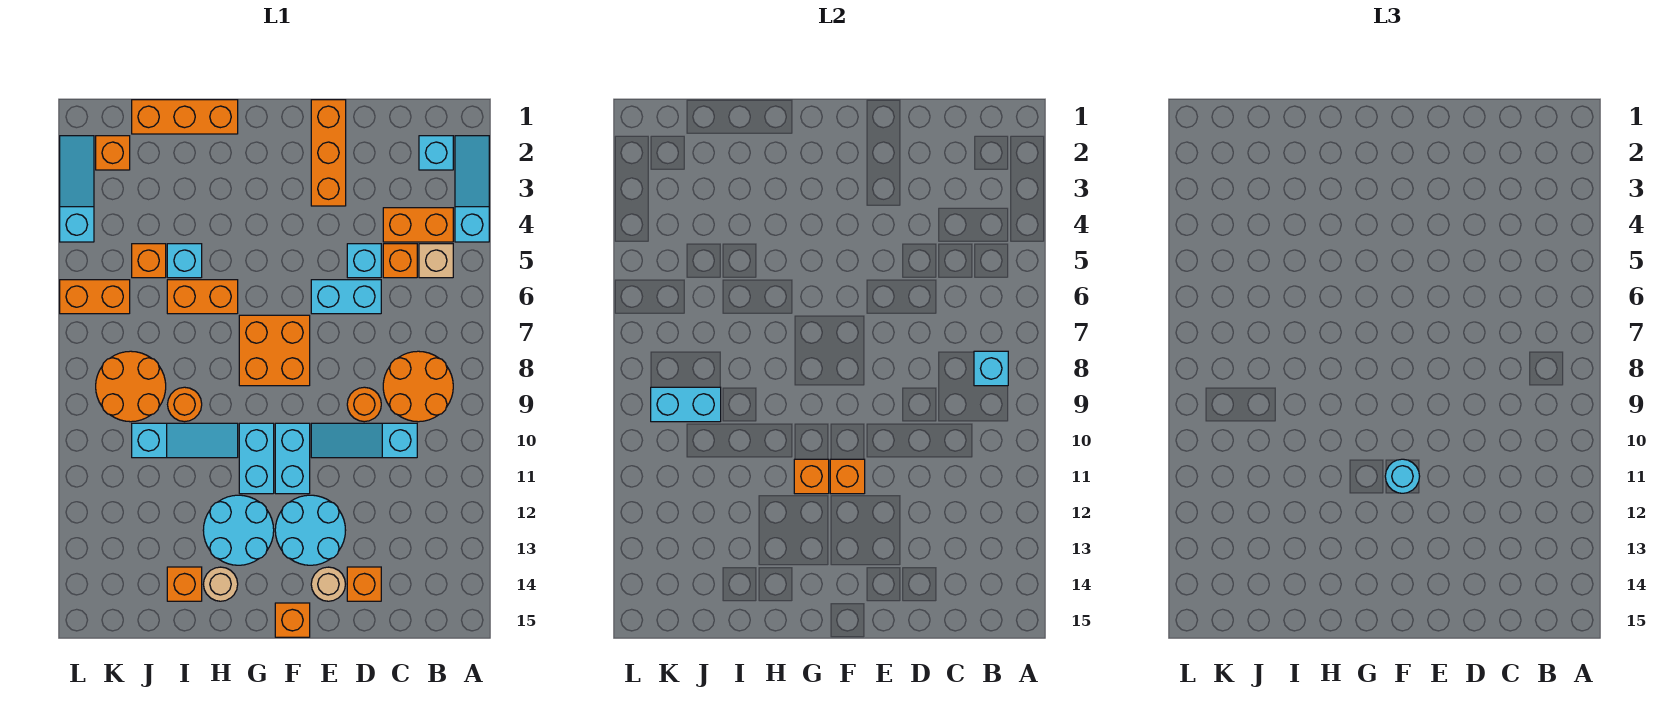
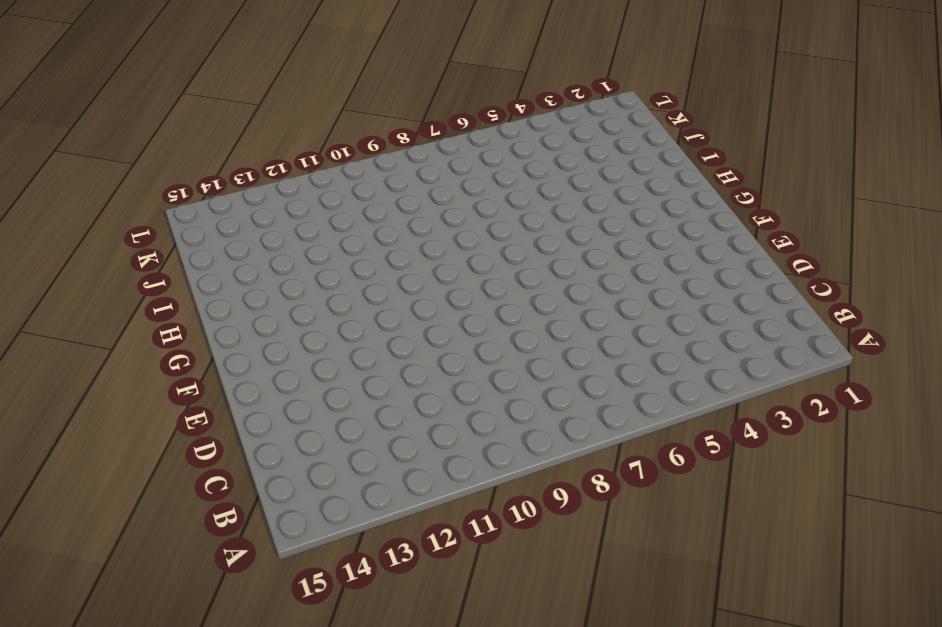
none -> cyan slope A2:A4 level 1 top 4
none -> cyan brick B2 level 1
none -> orange brick B4:C4 level 1
none -> tan brick B5 level 1

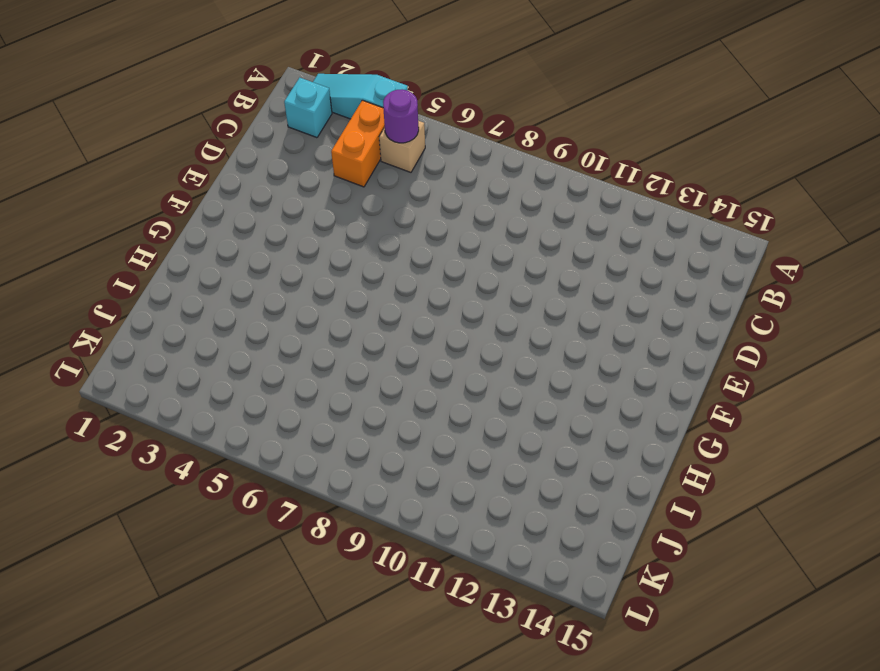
purple round brick B5 level 2 -> none
none -> orange round brick B8:C9 level 1
none -> orange brick C5 level 1
none -> cyan slope C10:E10 level 1 top C
none -> cyan brick D5 level 1

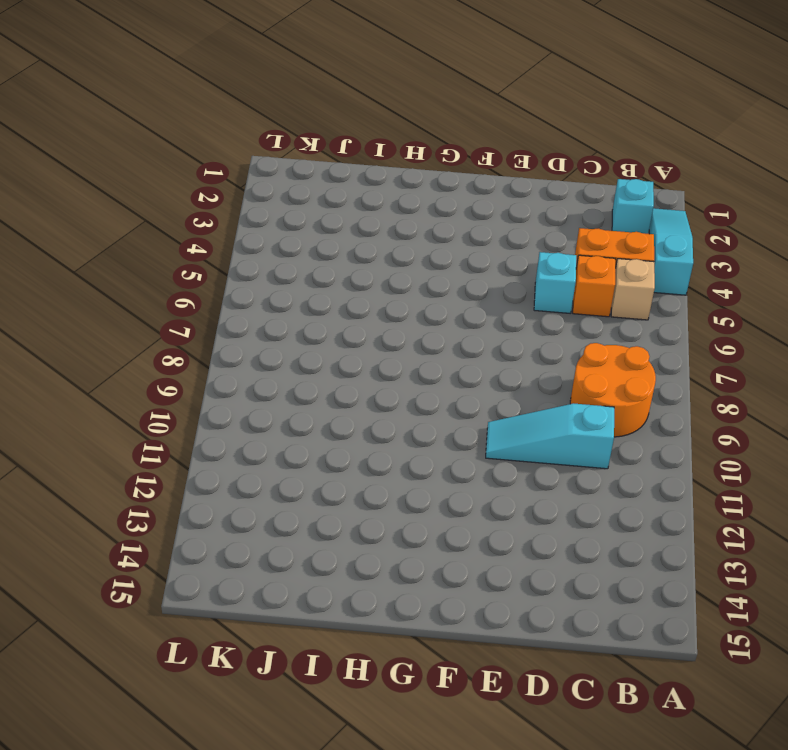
none -> cyan brick D6:E6 level 1
none -> orange round brick D9 level 1
none -> orange brick D14 level 1
none -> orange brick E1:E3 level 1

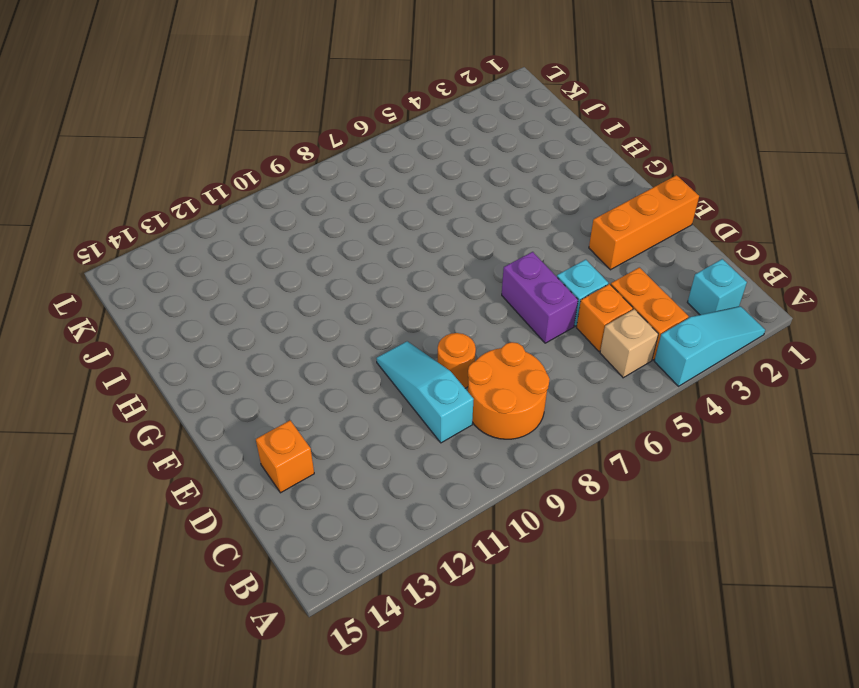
purple brick D6:E6 level 1 -> cyan brick D6:E6 level 1
none -> cyan round brick E12:F13 level 1
none -> tan round brick E14 level 1
none -> orange brick F7:G8 level 1
none -> cyan brick F10:F11 level 1

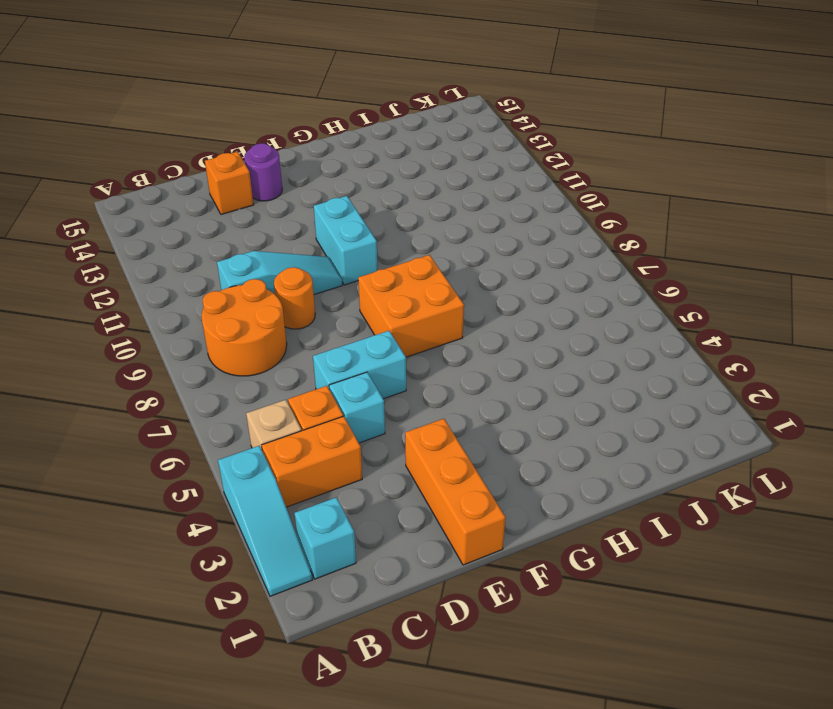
purple round brick E14 level 1 -> tan round brick E14 level 1
none -> cyan round brick E12:F13 level 1
none -> orange brick F15 level 1
none -> cyan brick G10:G11 level 1
none -> cyan round brick G12:H13 level 1

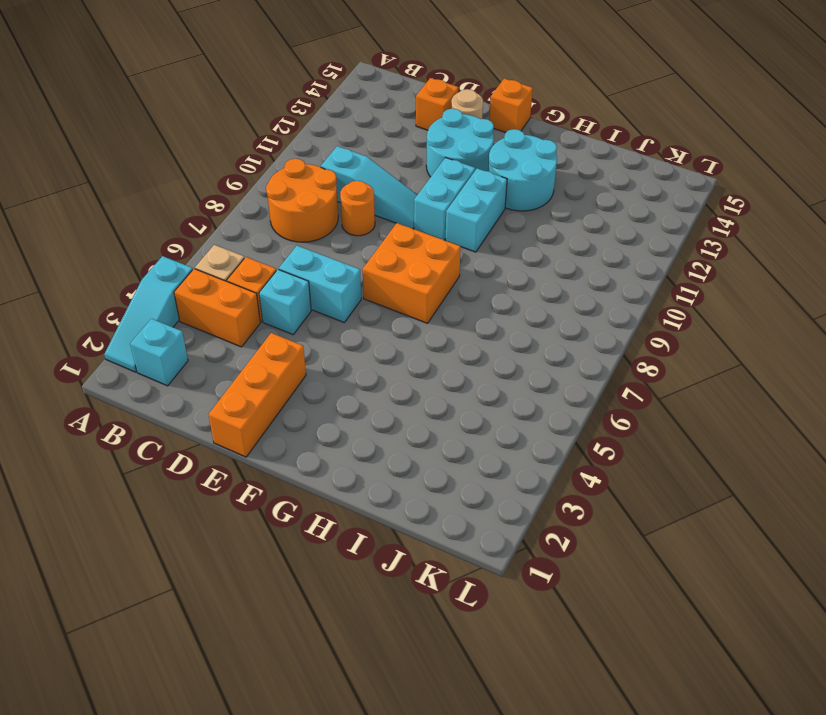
none -> orange brick H1:J1 level 1
none -> orange brick H6:I6 level 1
none -> cyan slope H10:J10 level 1 top J
none -> tan round brick H14 level 1

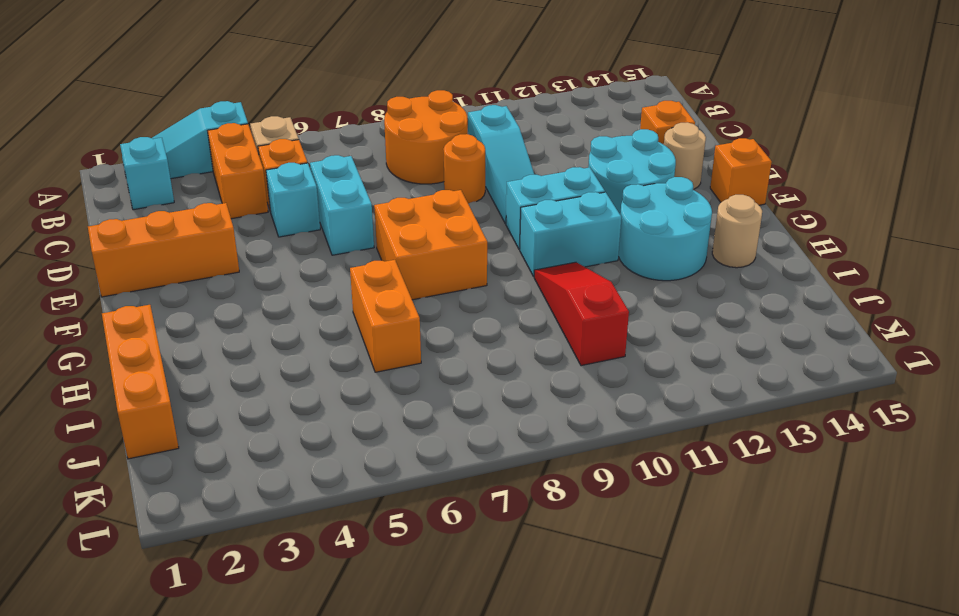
red slope H10:J10 level 1 top J -> cyan slope H10:J10 level 1 top J
none -> cyan brick I5 level 1
none -> orange round brick I9 level 1
none -> orange brick I14 level 1
none -> orange brick J5 level 1

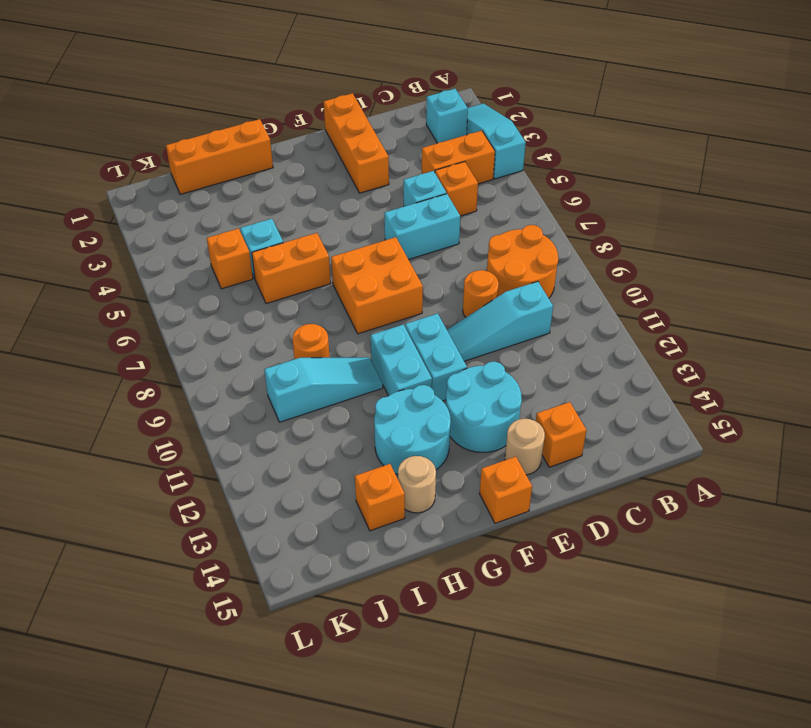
none -> tan brick B5 level 1
none -> orange round brick J8:K9 level 1
none -> orange brick K2 level 1
none -> orange brick K6:L6 level 1

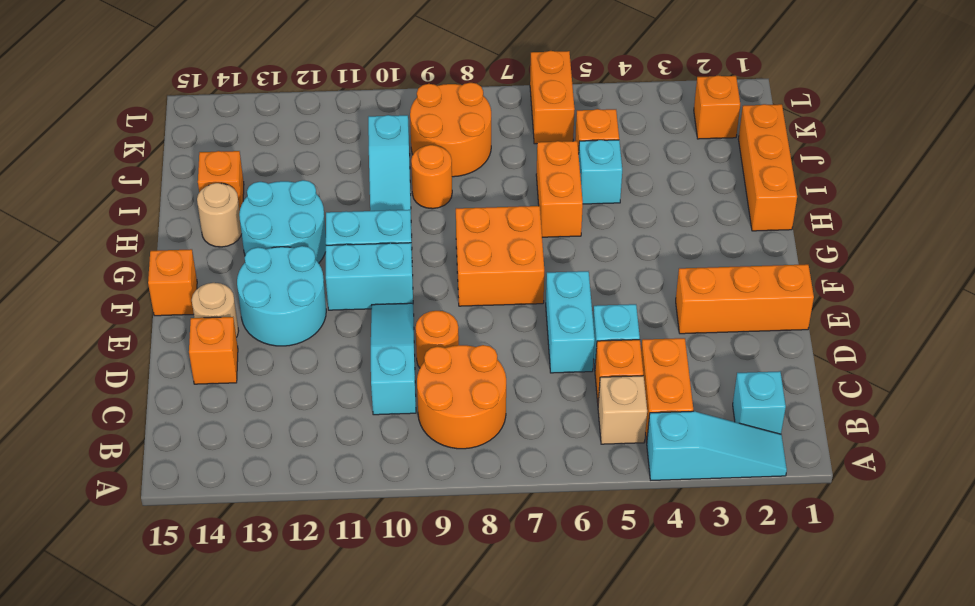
none -> cyan slope L2:L4 level 1 top 4
none -> cyan brick B8 level 2
none -> orange brick F11 level 2
none -> orange brick G11 level 2

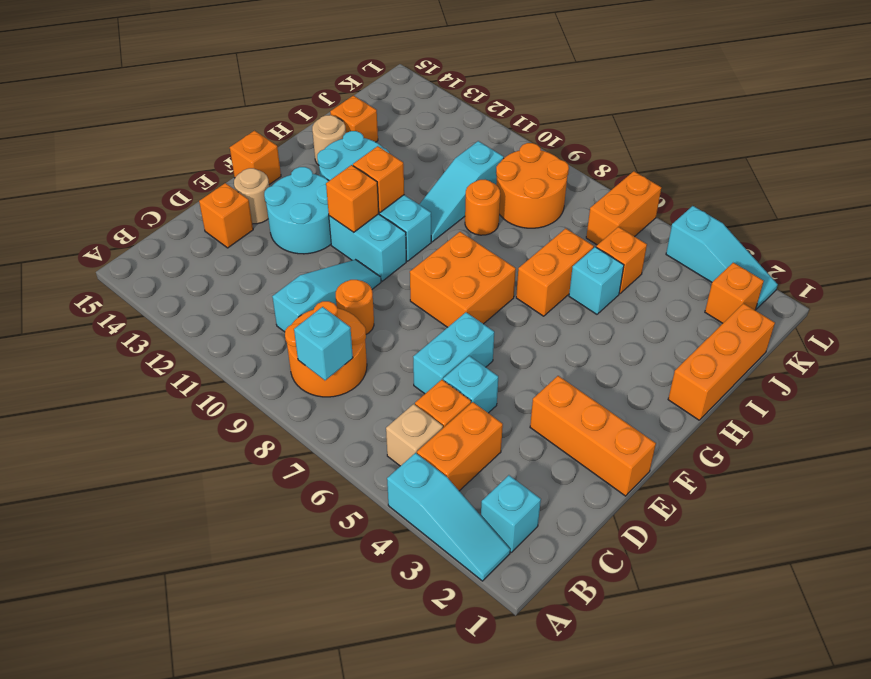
none -> cyan brick J9:K9 level 2
none -> cyan round brick F11 level 3

